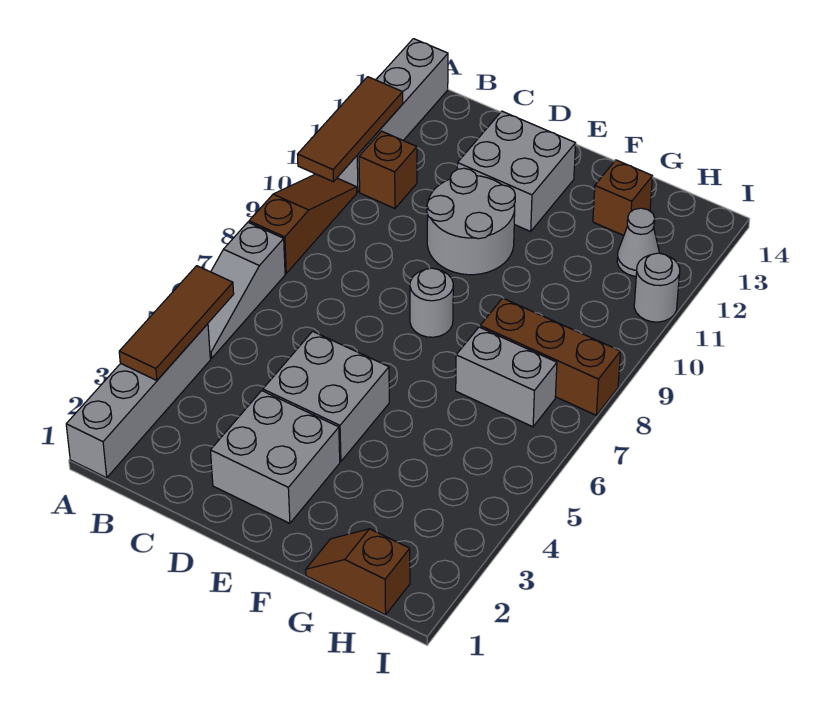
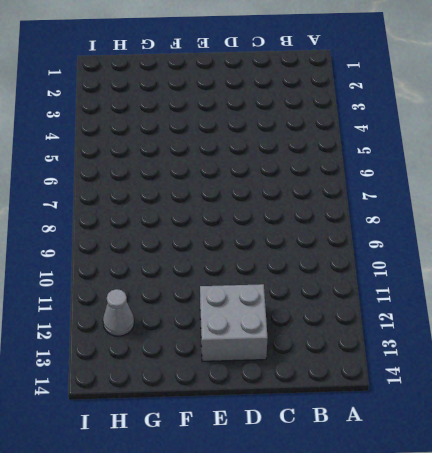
none -> grey brick A1:A4 level 1
none -> grey slope A5:A7 level 1 top 7
none -> brown slope A8:A10 level 1 top 8

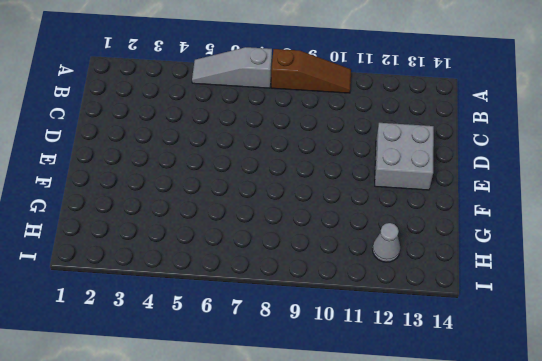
none -> grey brick A1:A4 level 1
none -> grey brick A11:A14 level 1
none -> brown brick B11 level 1

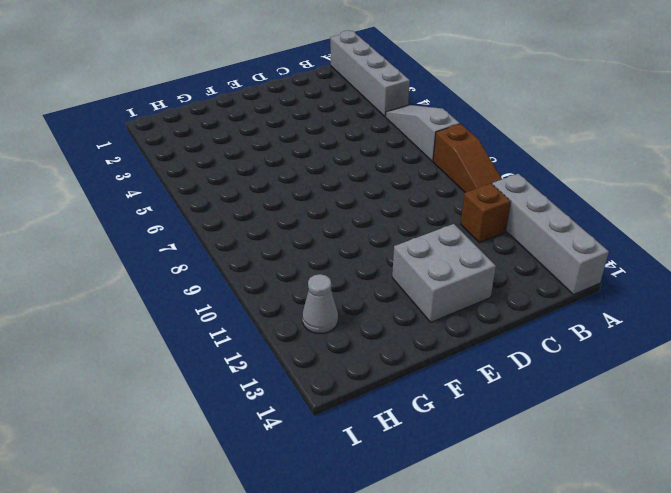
none -> grey brick D2:E3 level 1
none -> grey brick D4:E5 level 1
none -> grey round brick D10:E11 level 1

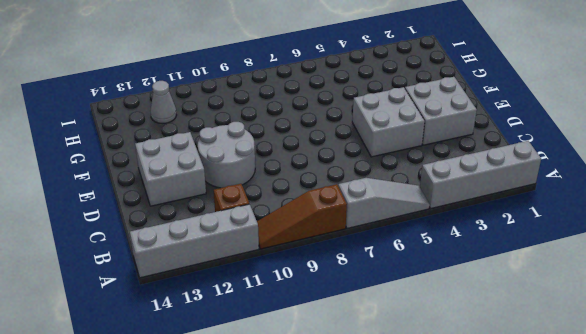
none -> grey round brick E8 level 1
none -> brown slope G1:H1 level 1 top H
none -> grey brick G7:H7 level 1

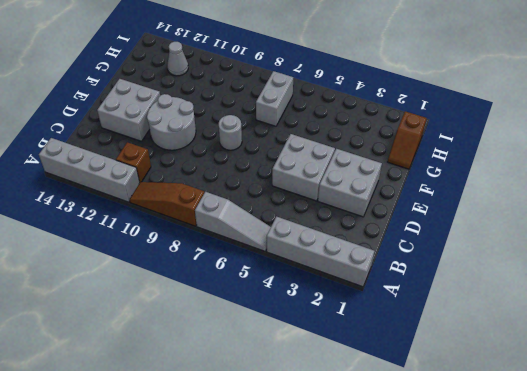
none -> brown brick G8:I8 level 1
none -> brown brick G13 level 1
none -> grey round brick I11 level 1

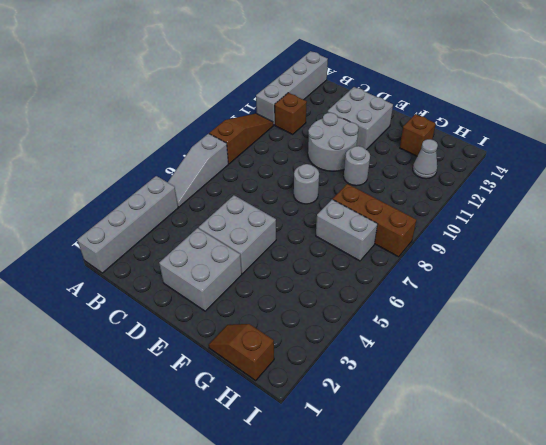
grey round brick F10 level 1 -> grey round brick I11 level 1
none -> brown tile A3:A5 level 2
none -> brown tile A10:A12 level 2

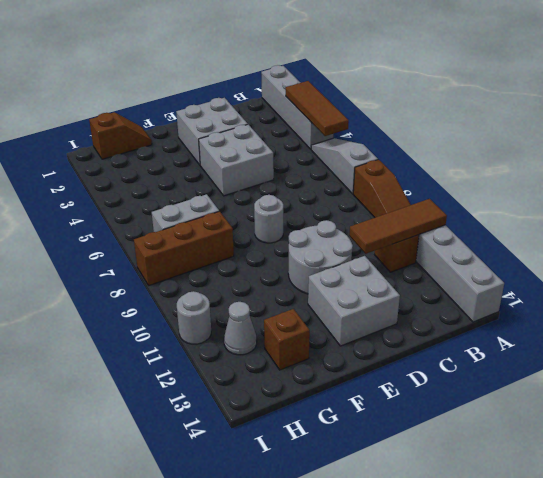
brown tile A11:C11 level 2 -> brown tile A10:A12 level 2

